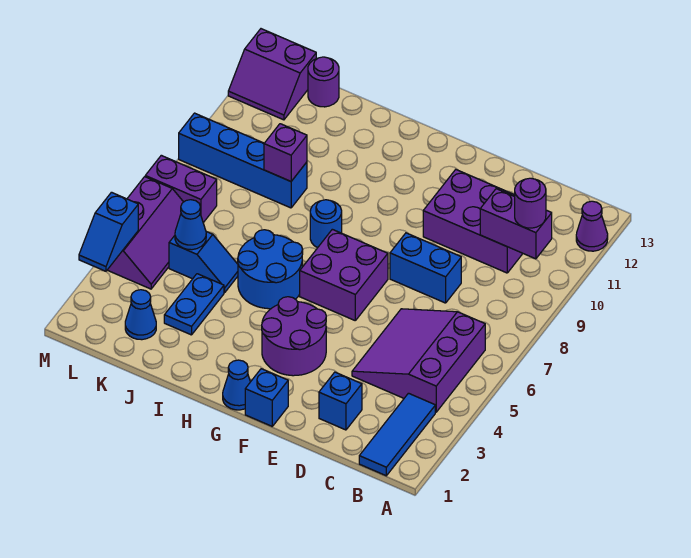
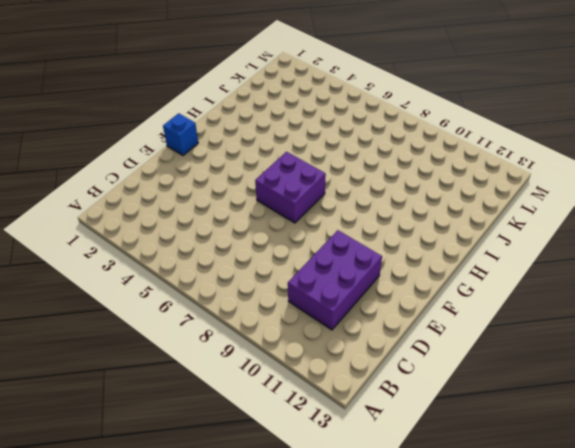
none -> purple cone A12 level 1
none -> blue tile B1:B3 level 1
none -> purple slope B4:D6 level 1 top B

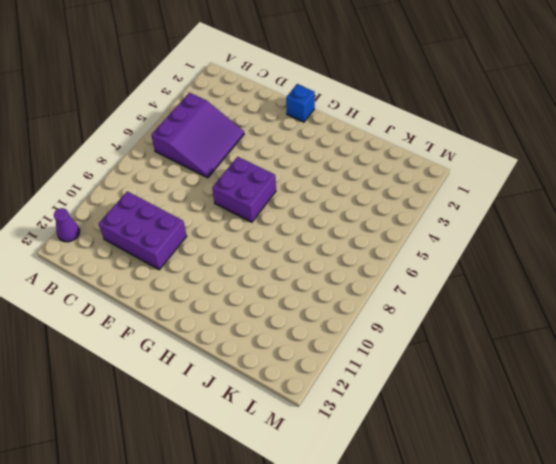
none -> blue tile B1:B3 level 1
none -> blue brick D2 level 1
none -> blue brick D8:E8 level 1

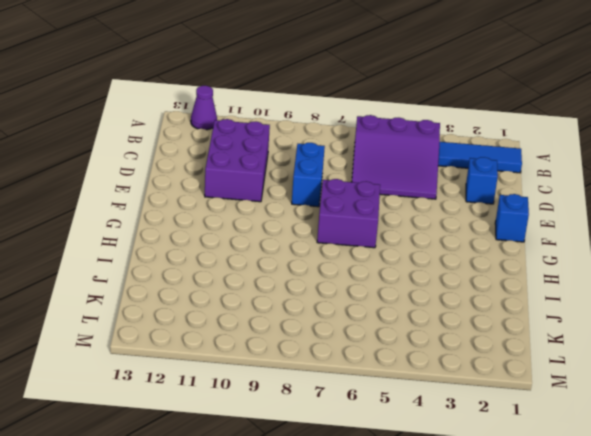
none -> purple round brick F3:G4 level 1
none -> blue cone G1 level 1
none -> blue round brick H5:I6 level 1

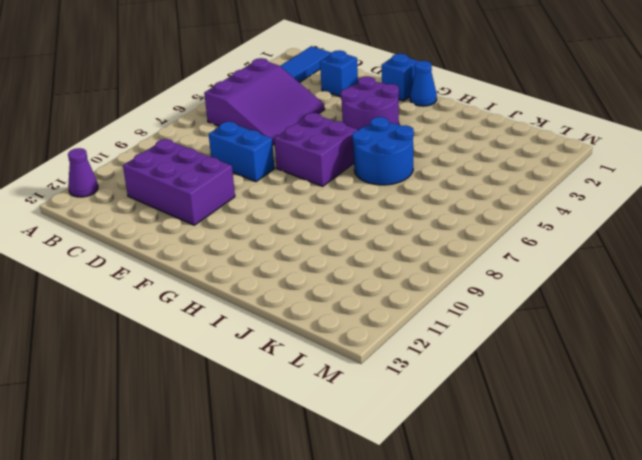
none -> blue round brick H8 level 1
none -> blue plate J3:J4 level 1
none -> blue slope J5:K5 level 1 top K

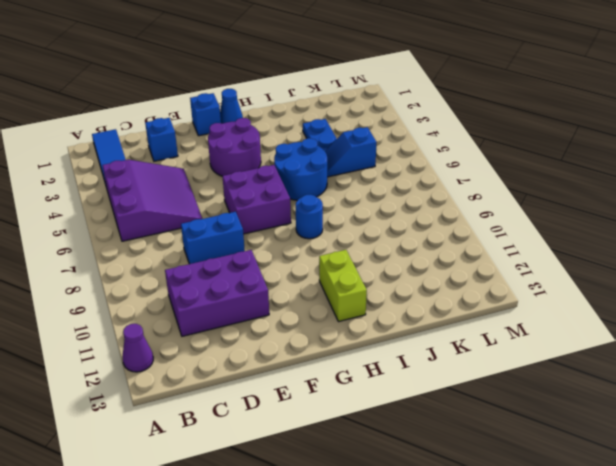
lime brick H11:H12 level 1 -> none
none -> blue brick J9:M9 level 1
none -> blue cone K2 level 1
none -> purple round brick K13 level 1

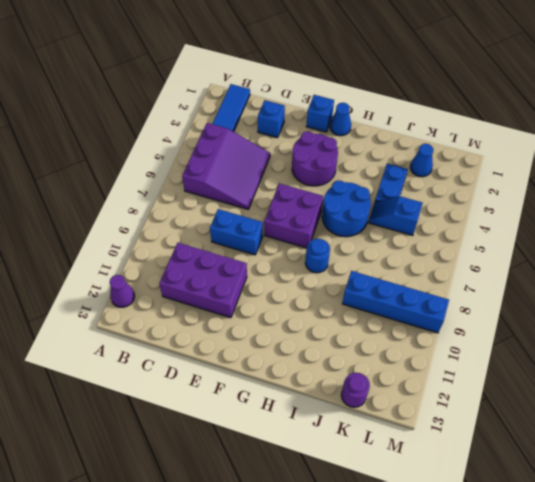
none -> purple slope L4:M6 level 1 top M
none -> purple brick L7:M7 level 1
none -> purple slope L12:M13 level 1 top 13

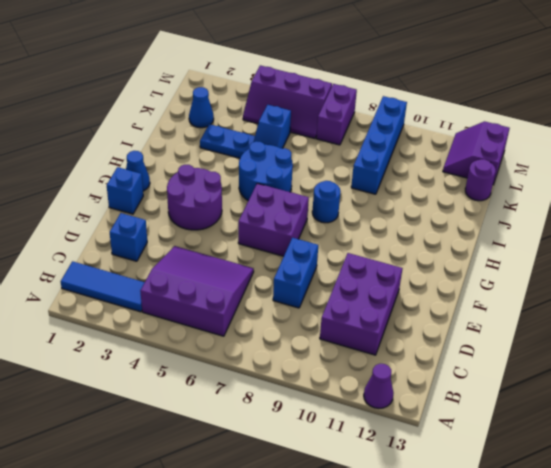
none -> purple brick B10:C10 level 2
none -> purple brick J9 level 2
none -> blue cone K5 level 2

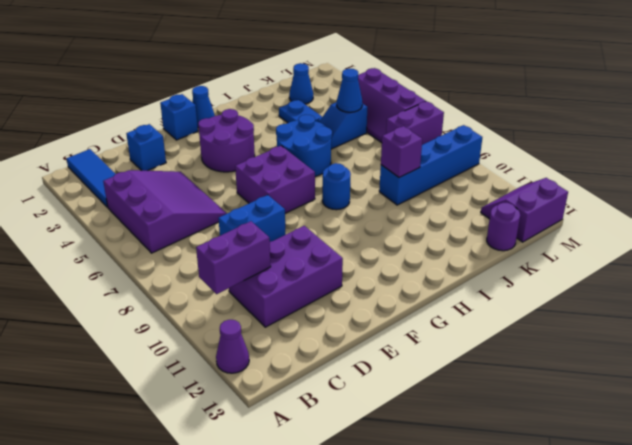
none -> blue slope M3:M4 level 2 top 4
none -> purple round brick B10 level 3

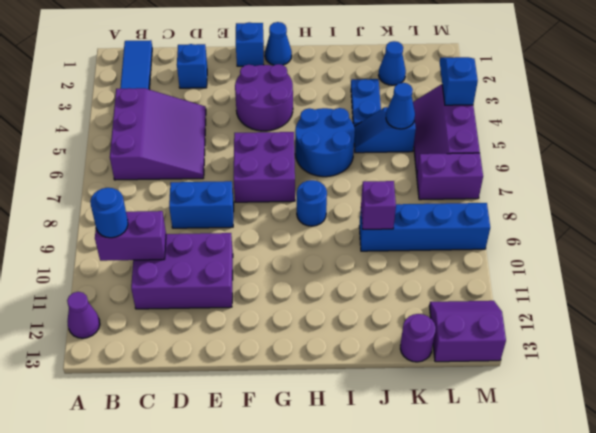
blue round brick B10 level 3 -> purple round brick B10 level 3

